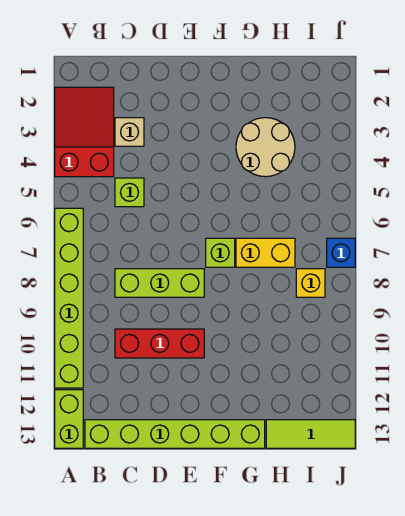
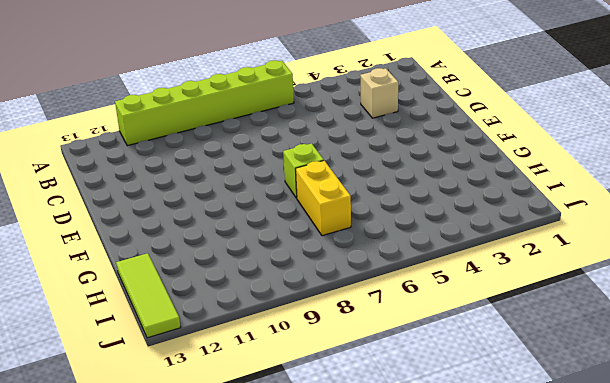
none -> red slope A2:B4 level 1 top 4
none -> lime brick A12:A13 level 1
none -> lime brick B13:G13 level 1

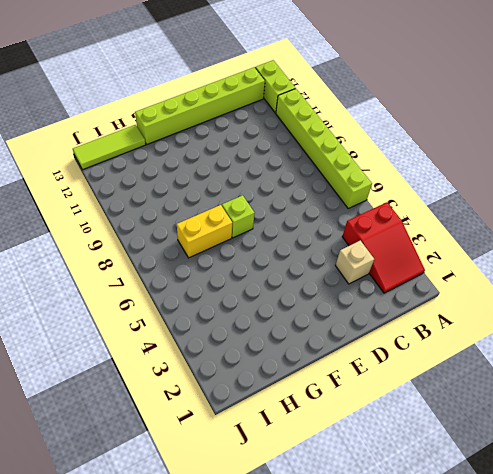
none -> lime brick C5 level 1
none -> lime brick C8:E8 level 1
none -> red brick C10:E10 level 1

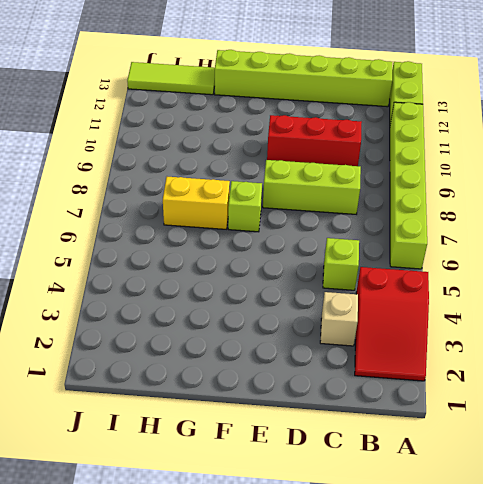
none -> tan round brick G3:H4 level 1
none -> yellow brick I8 level 1
none -> blue brick J7 level 1

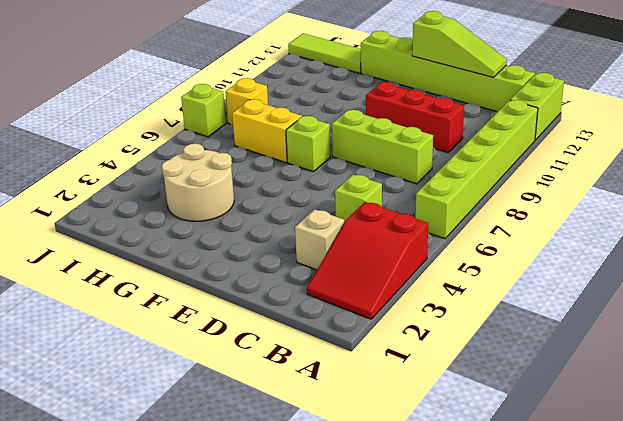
lime slope C13:E13 level 2 top E -> none
lime brick J7 level 1 -> blue brick J7 level 1

